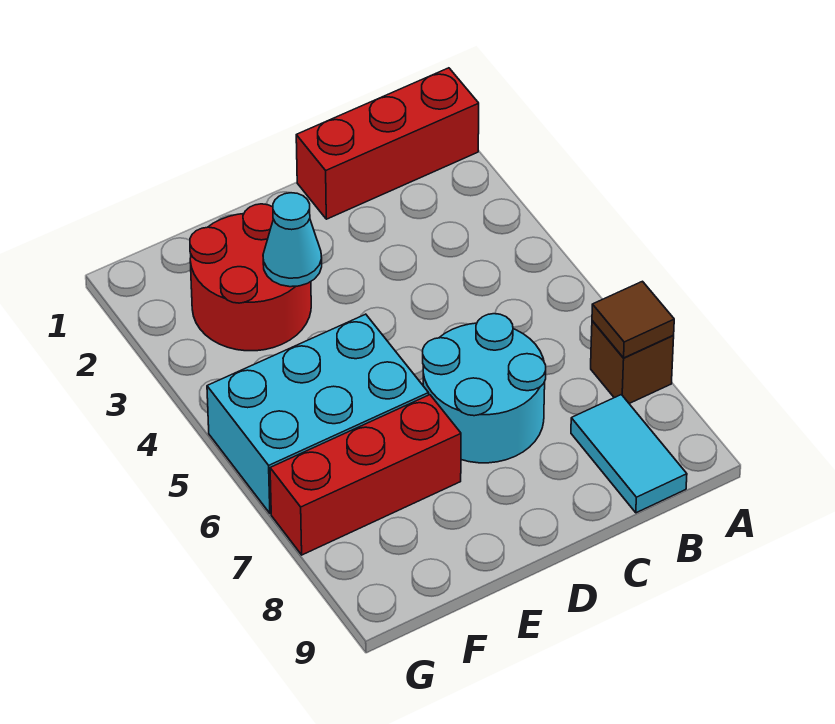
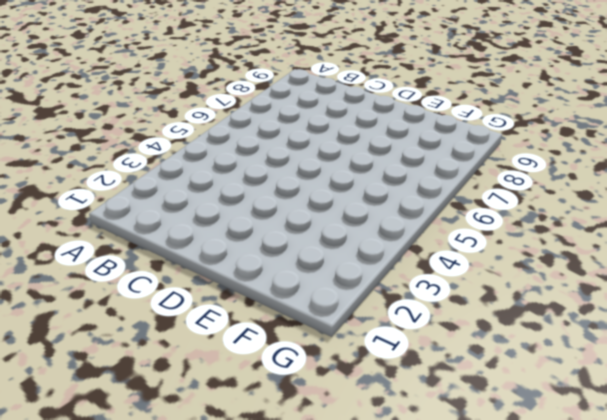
none -> red brick A1:C1 level 1
none -> brown brick A7 level 1

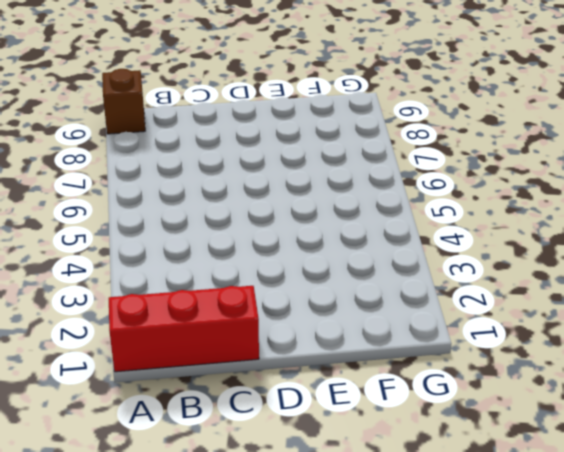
brown brick A9 level 1 -> brown brick A7 level 1
none -> cyan tile B8:B9 level 1
none -> cyan round brick C6:D7 level 1

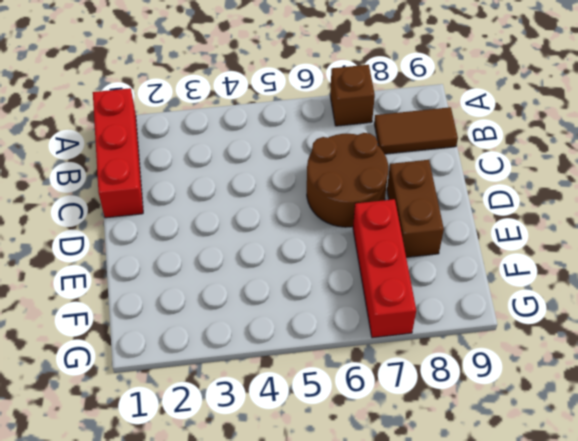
brown tile B8:B9 level 1 -> cyan tile B8:B9 level 1
brown round brick C6:D7 level 1 -> cyan round brick C6:D7 level 1
brown brick D8:E8 level 1 -> none
none -> red round brick E2:F3 level 1
none -> cyan brick E5:G6 level 1

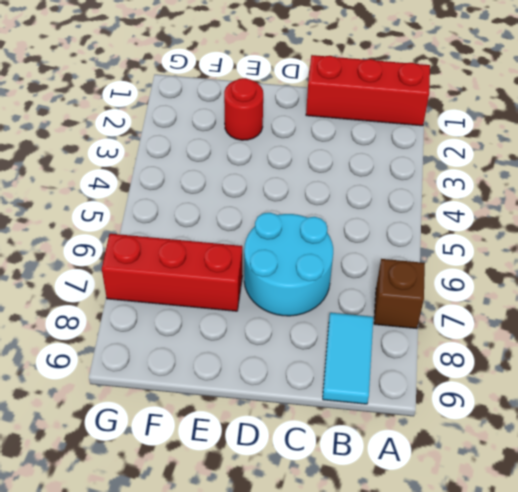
red round brick E2 level 1 -> red round brick E2:F3 level 1
none -> cyan brick E5:G6 level 1
none -> brown tile A7 level 2

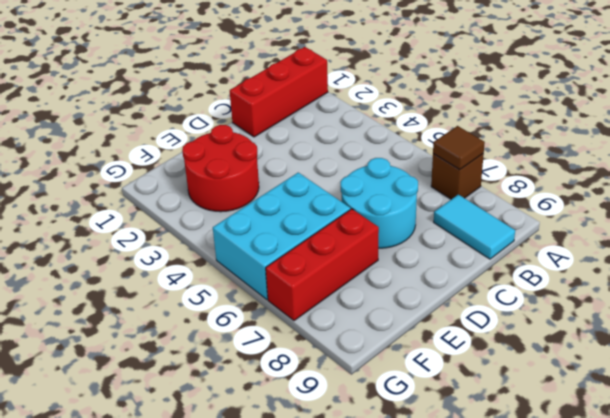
none -> cyan cone E3 level 2

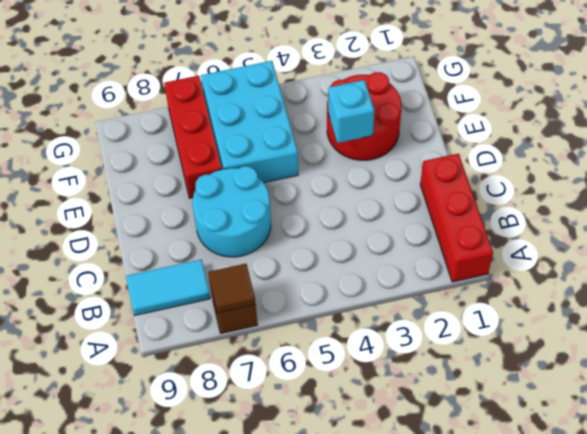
cyan brick E3 level 2 -> cyan cone E3 level 2

